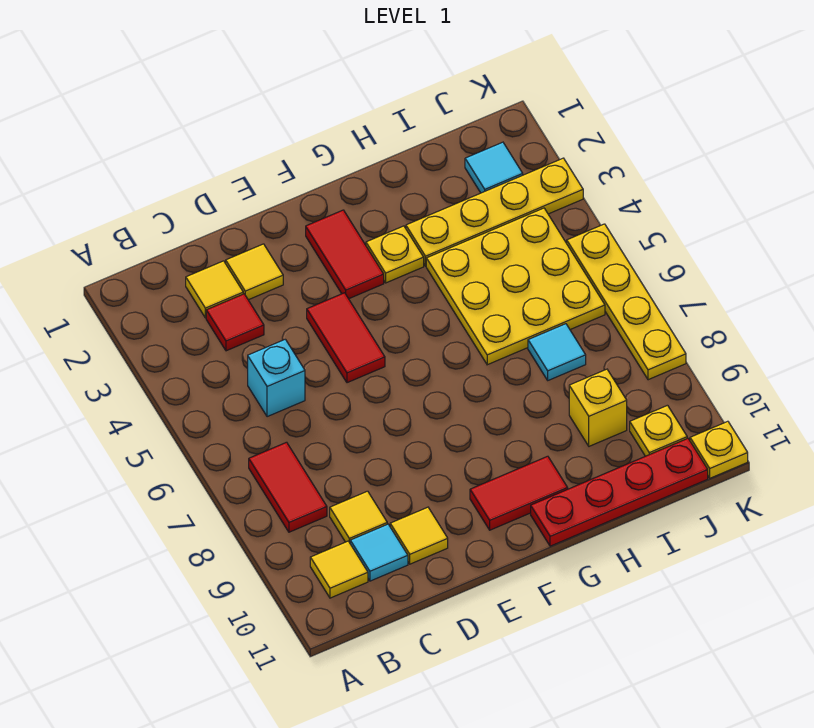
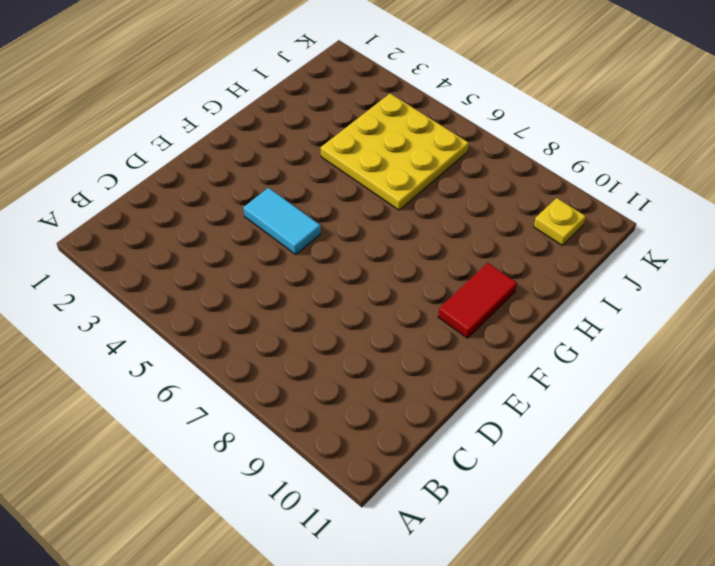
cyan tile E4:E5 level 1 -> red tile E4:E5 level 1
none -> red tile B7:B8 level 1
none -> yellow tile B10 level 1
none -> yellow tile C2 level 1

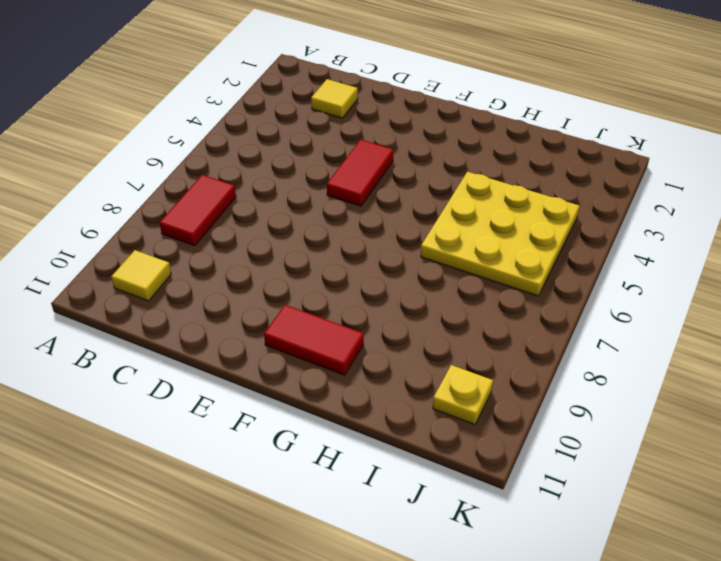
none -> red tile C3 level 1
none -> cyan brick C5 level 1
none -> yellow tile C9 level 1

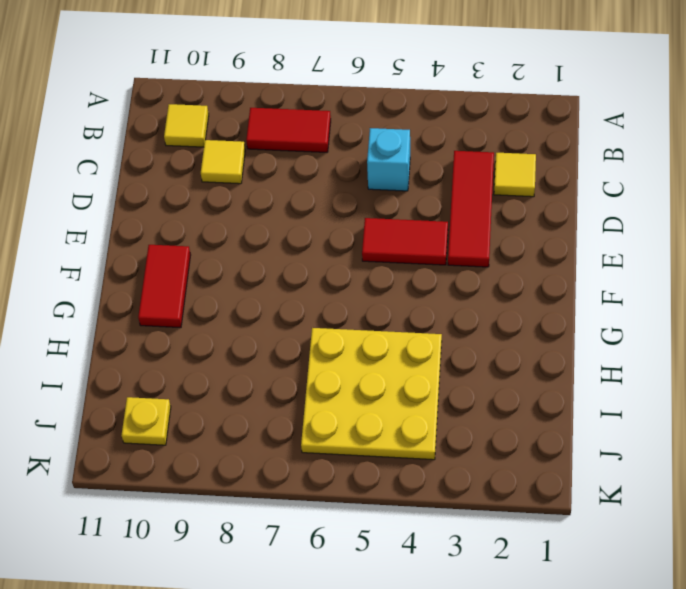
red tile C3:E3 level 1 -> red tile C3 level 1
none -> cyan tile C10 level 1
none -> yellow tile D2 level 1
none -> yellow tile D10 level 1

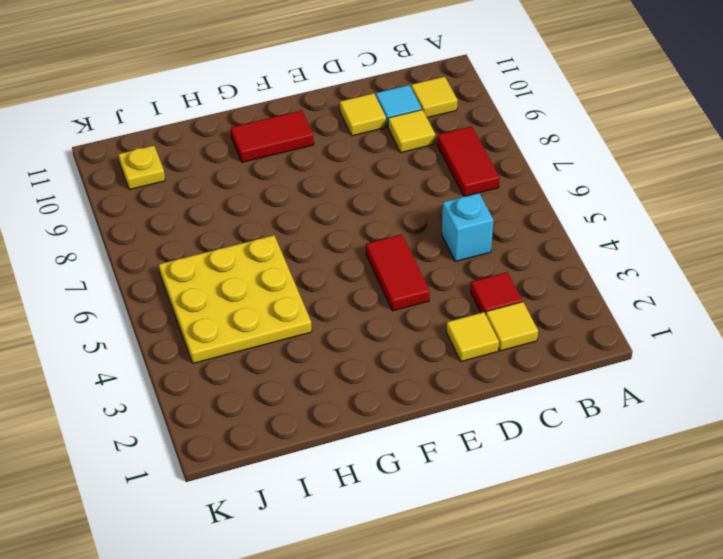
none -> red tile F2:F3 level 1
none -> yellow plate G3 level 1
none -> red plate G11:J11 level 1

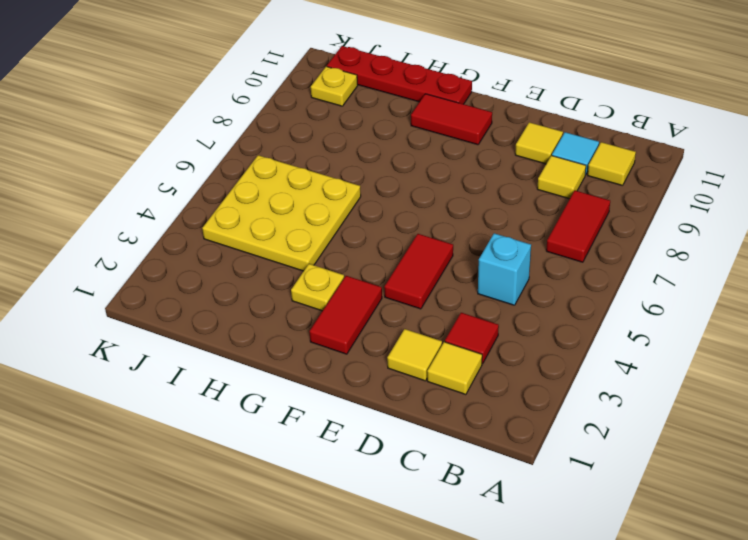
none -> yellow plate H3:K3 level 1
none -> cyan tile I7 level 1
none -> yellow brick I9 level 1

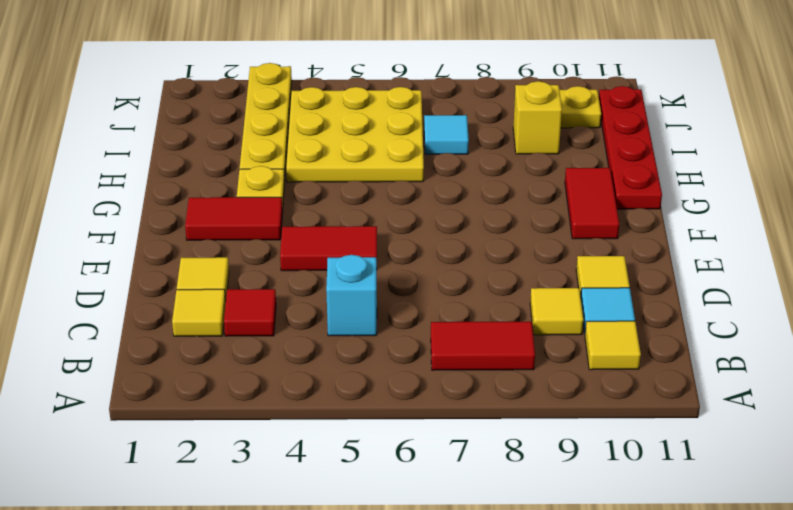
none -> cyan tile J2 level 1
none -> yellow plate K5:K8 level 1
none -> yellow plate K11 level 1

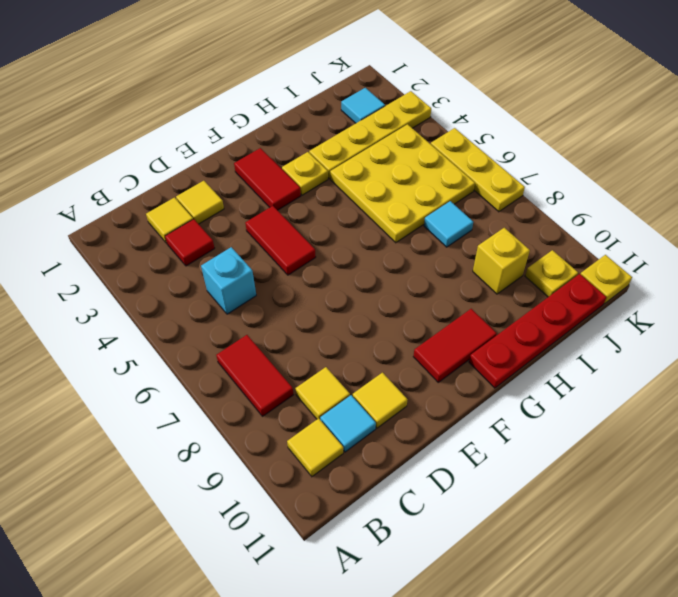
yellow plate K5:K7 level 1 -> yellow plate K5:K8 level 1

